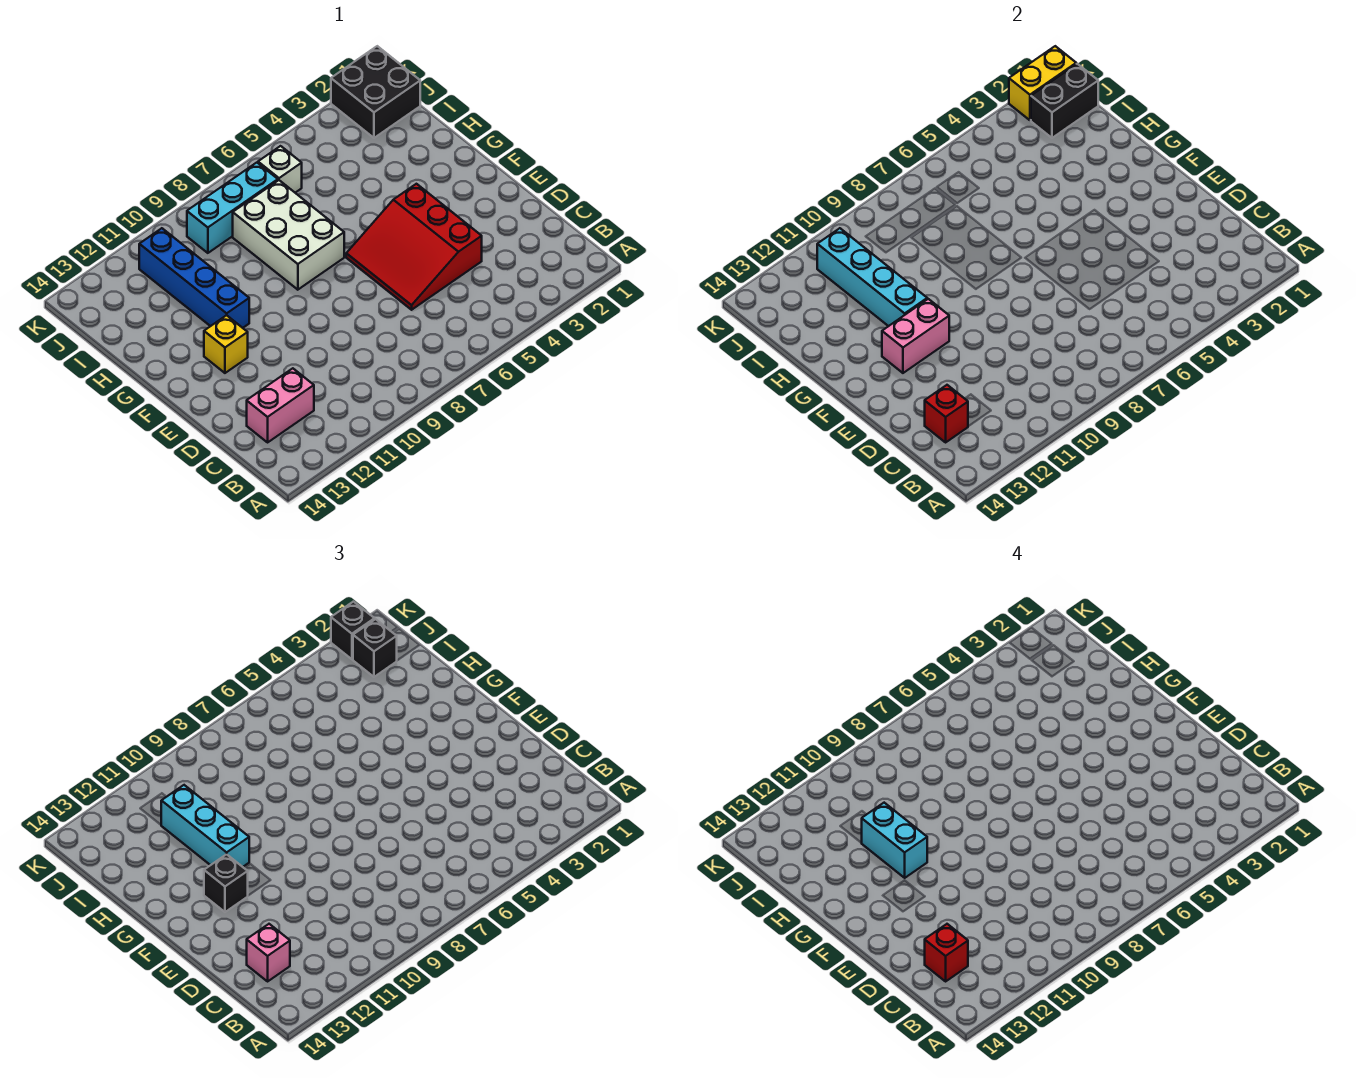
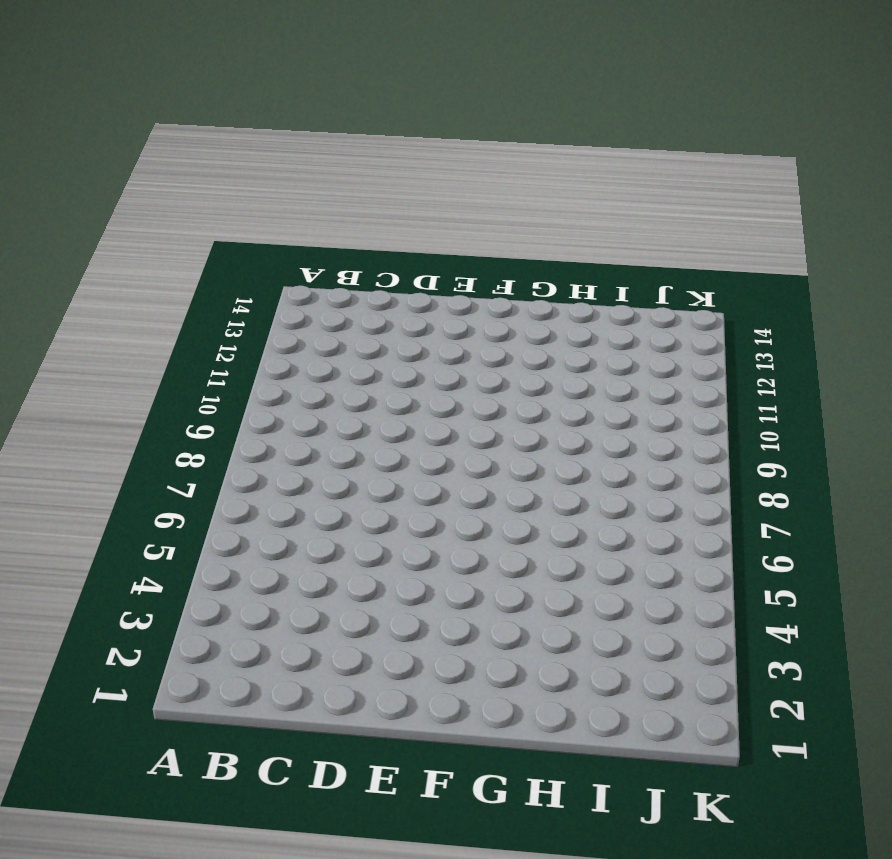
none -> pink brick C12:C13 level 1
none -> red slope D4:F6 level 1 top 4
none -> yellow brick F12 level 1

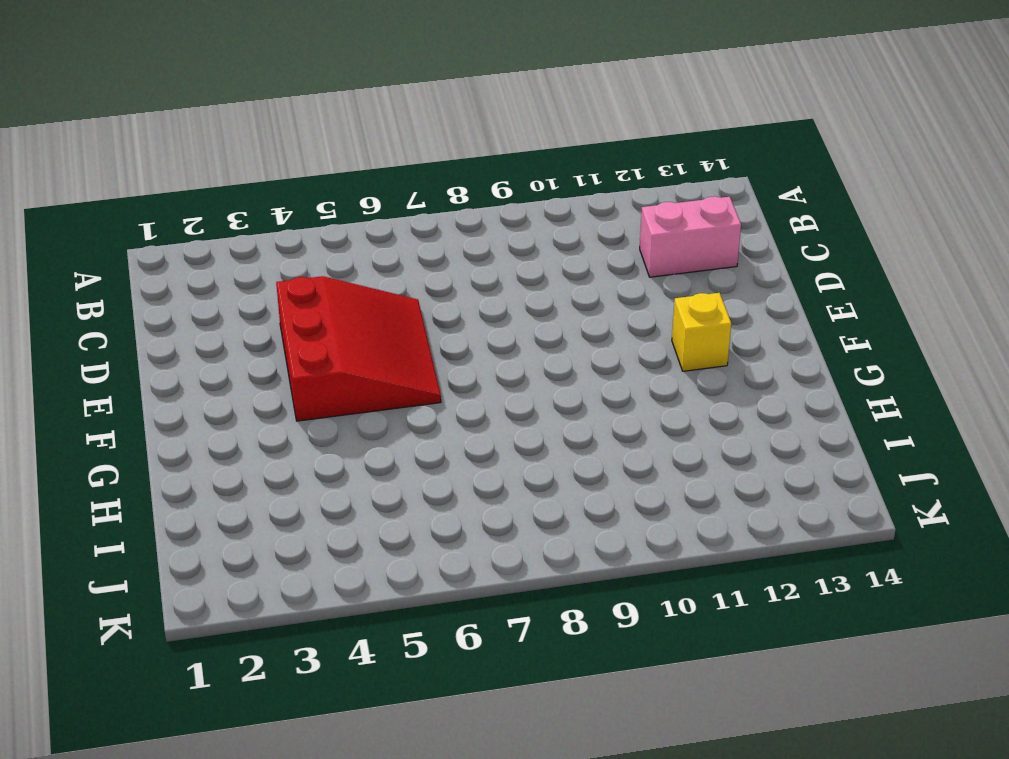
none -> white brick G7:I8 level 1
none -> blue brick G11:J11 level 1
none -> black brick J1:K2 level 1

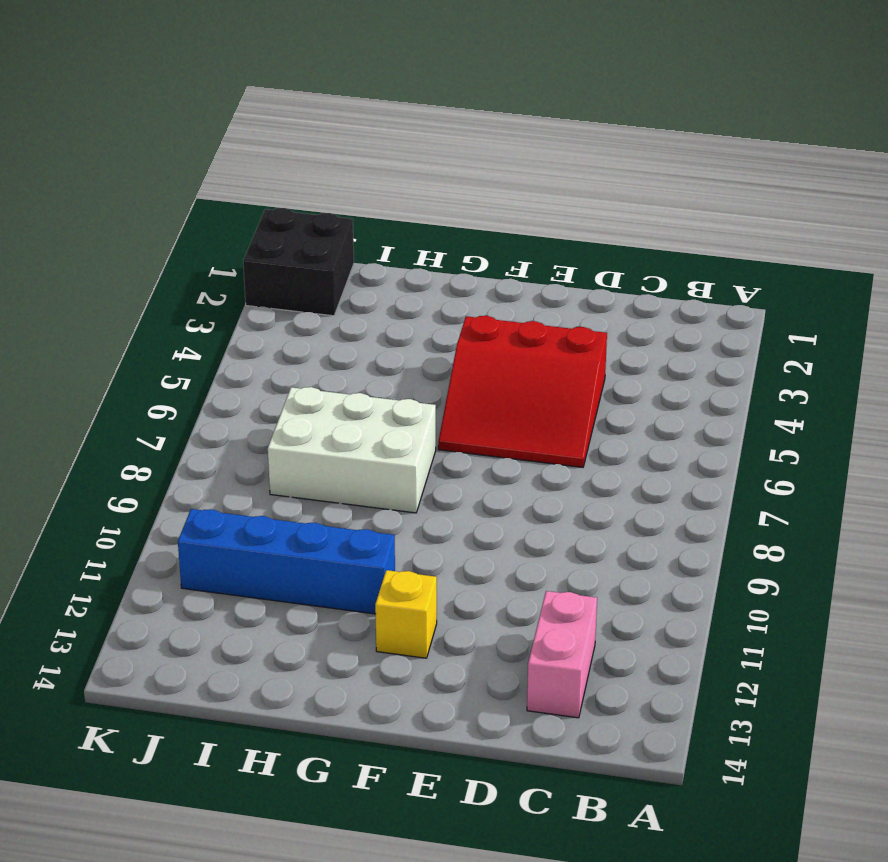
none -> white brick J6 level 1
none -> cyan brick J7:J9 level 1
none -> red brick C13 level 2

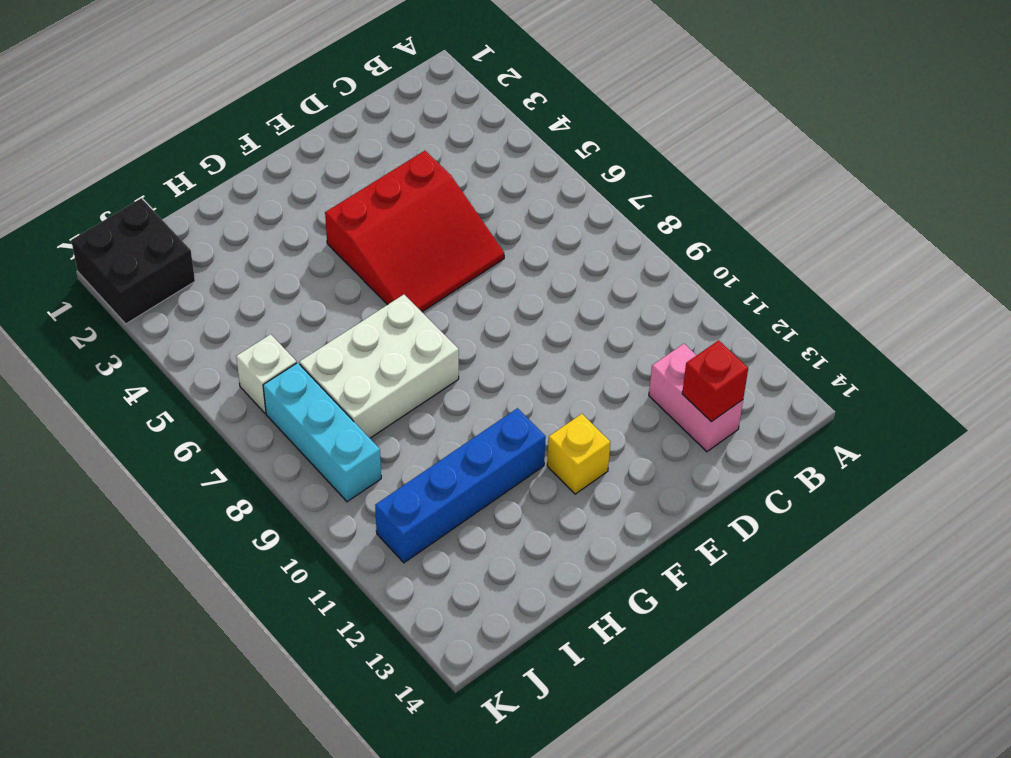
none -> pink brick F11:F12 level 2
none -> cyan brick G11:J11 level 2
none -> black brick J1:J2 level 2

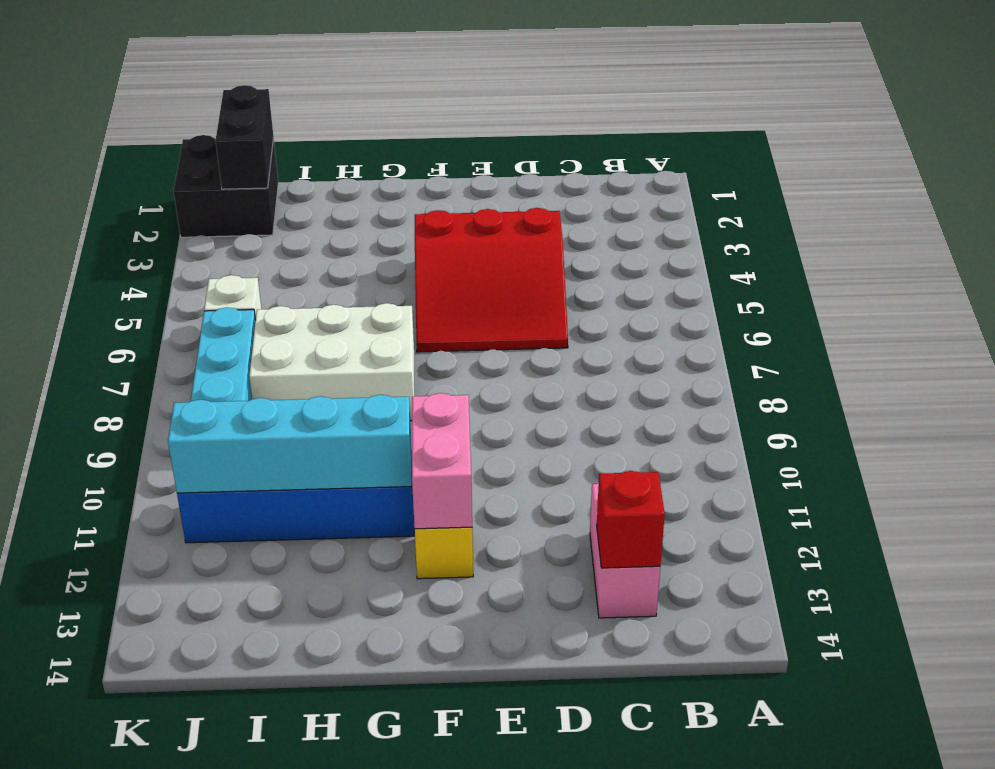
none -> yellow brick K1:K2 level 2
none -> pink brick C13 level 3
none -> black brick F12 level 3

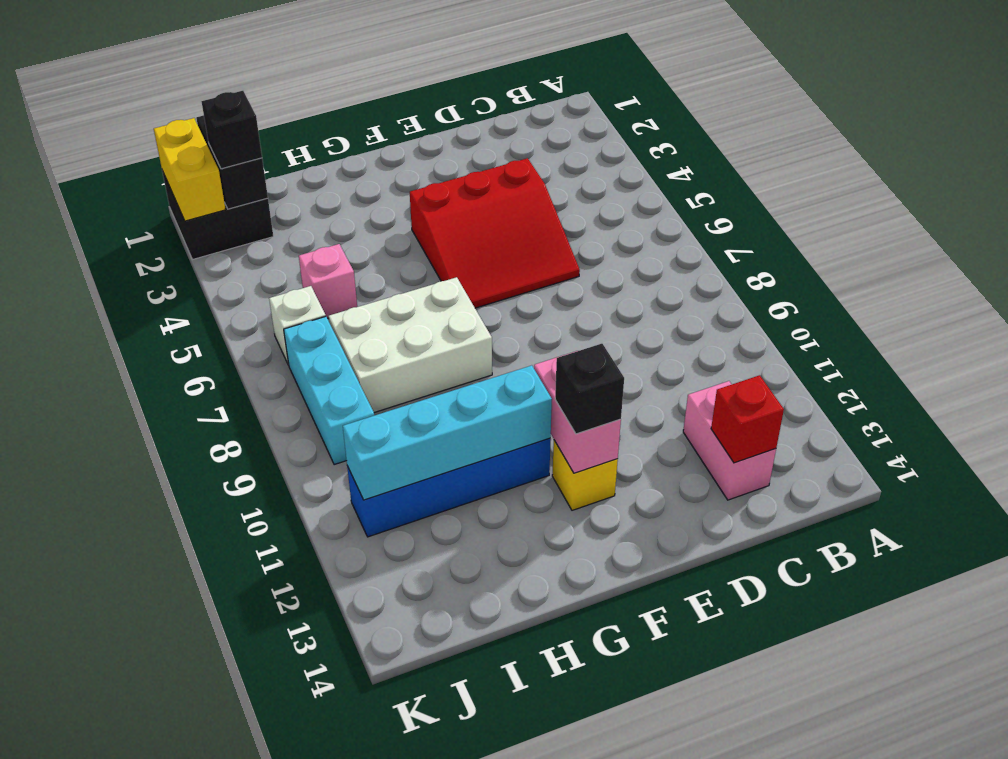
pink brick I5 level 1 -> pink brick C13 level 3
none -> cyan brick G11:I11 level 3
none -> black brick K2 level 3
none -> red brick C13 level 4

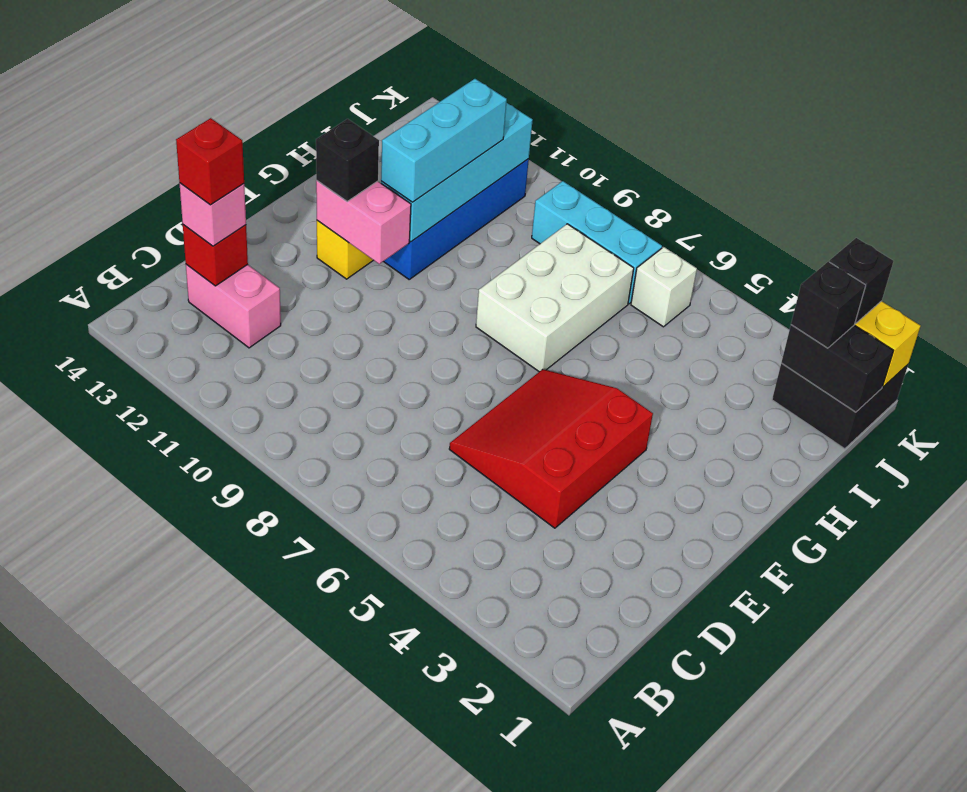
none -> cyan brick G11:H11 level 4

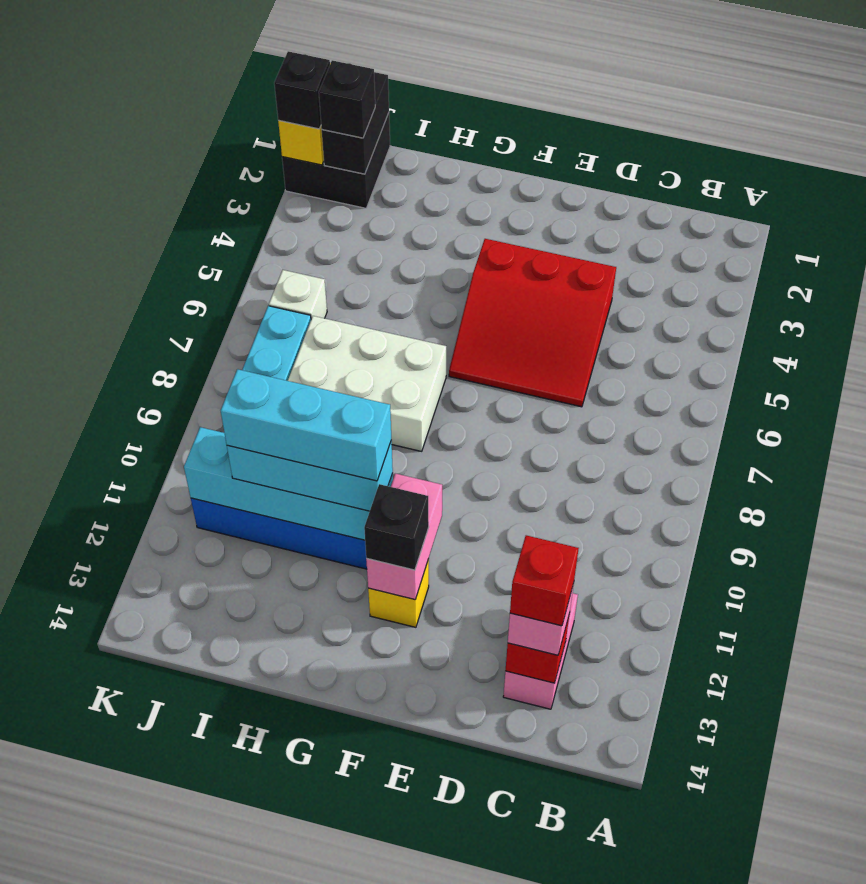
cyan brick G11:I11 level 4 -> cyan brick G11:H11 level 4

